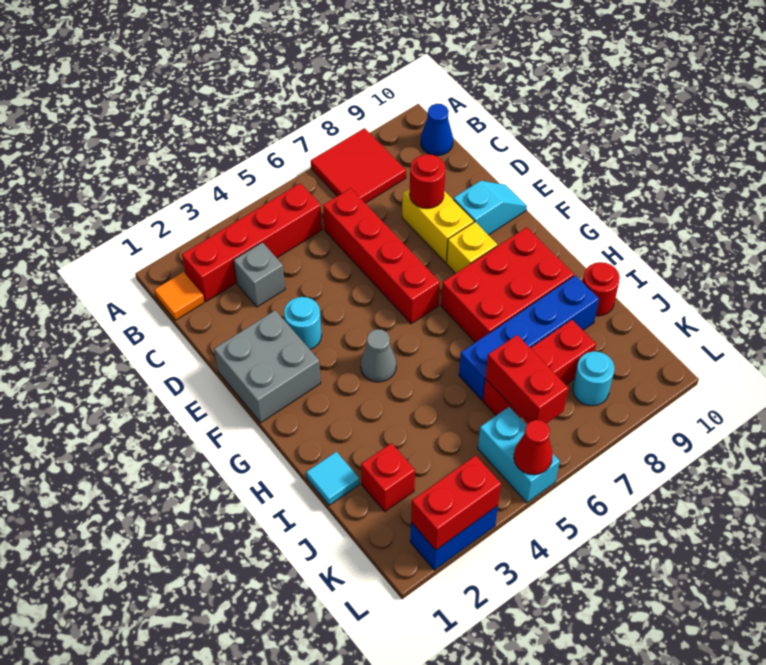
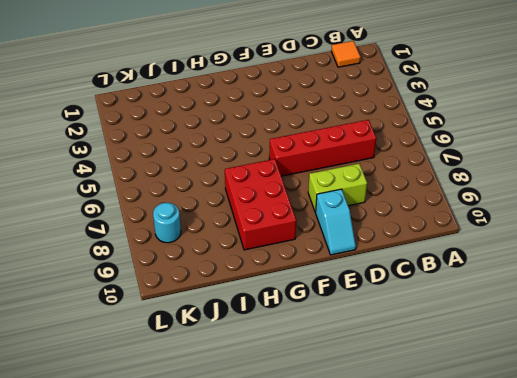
lime brick D8:E8 level 1 -> yellow brick D8:E8 level 1
none -> red tile A7:B8 level 1
none -> red brick B2:B5 level 1
none -> blue cone B10 level 1

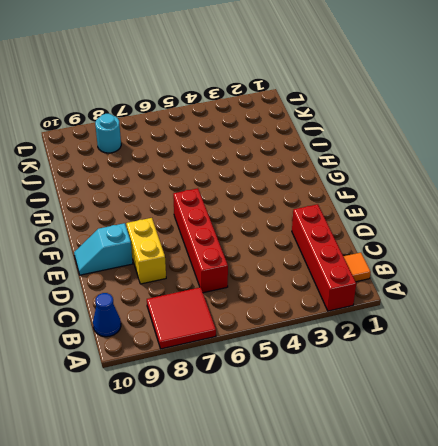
red brick A2:D2 level 1 -> red brick B2:B5 level 1
none -> grey brick C3 level 1
none -> grey brick E1:F2 level 1
none -> cyan round brick E3 level 1

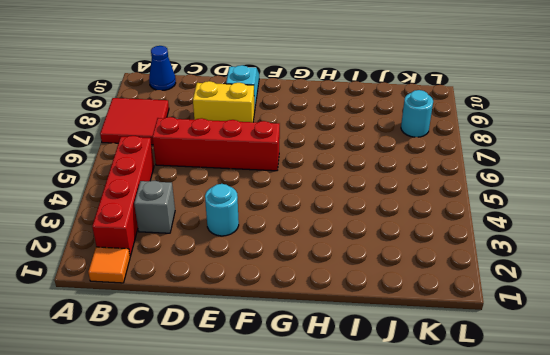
none -> grey brick E1:F2 level 1
none -> yellow brick F8 level 1
none -> grey cone G4 level 1

